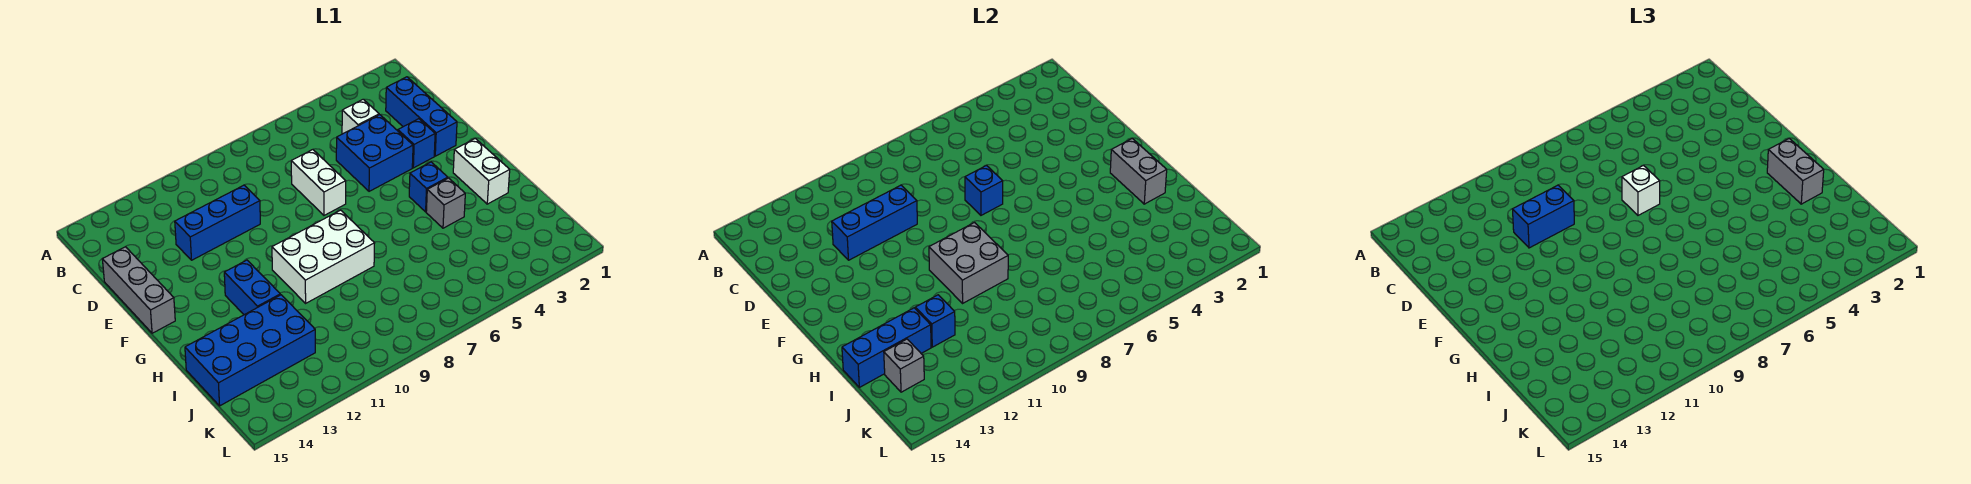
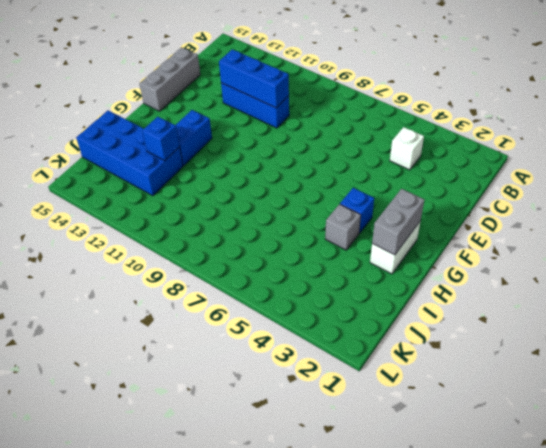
none -> blue brick C2:E2 level 1
none -> blue brick D4:E5 level 1
none -> white brick D7:E7 level 1

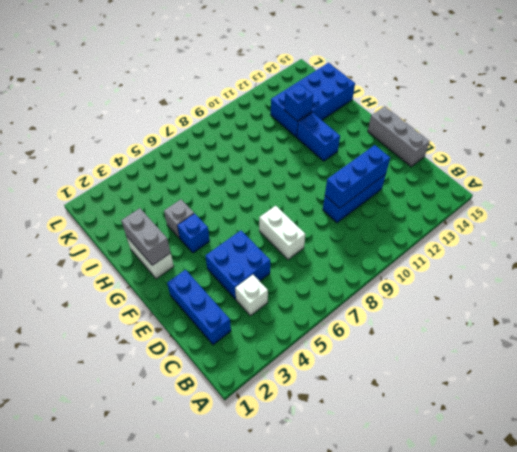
none -> blue brick E3 level 1
none -> white brick G8:H10 level 1
none -> blue brick E7 level 2

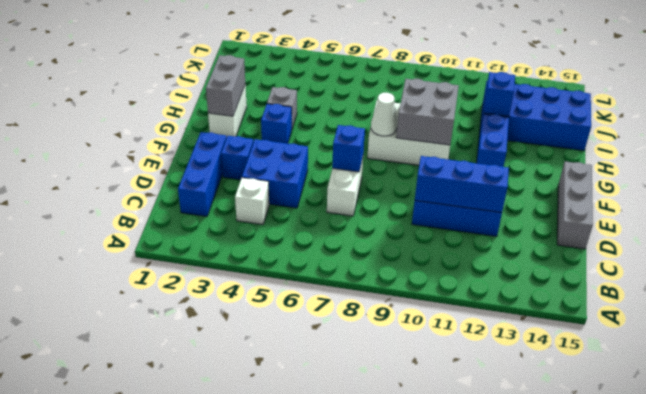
white cone G8 level 2 -> none
none -> blue brick I13:I15 level 2
none -> grey brick J14 level 2
none -> blue brick D10:D11 level 3

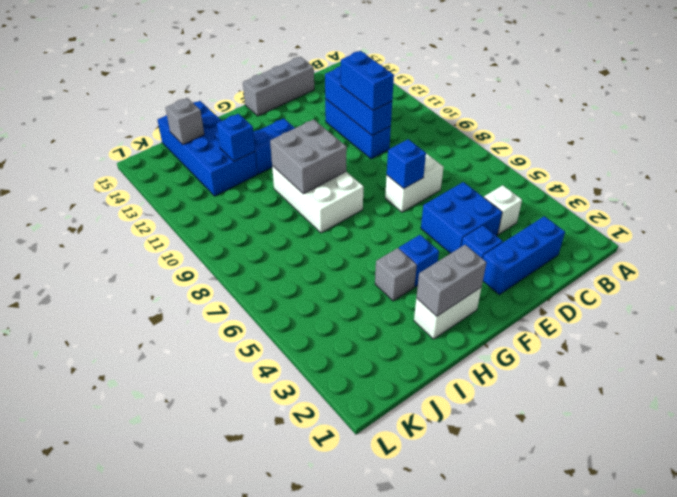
none -> blue brick I13:I15 level 2
none -> white brick E7 level 3
none -> grey brick G2:H2 level 3

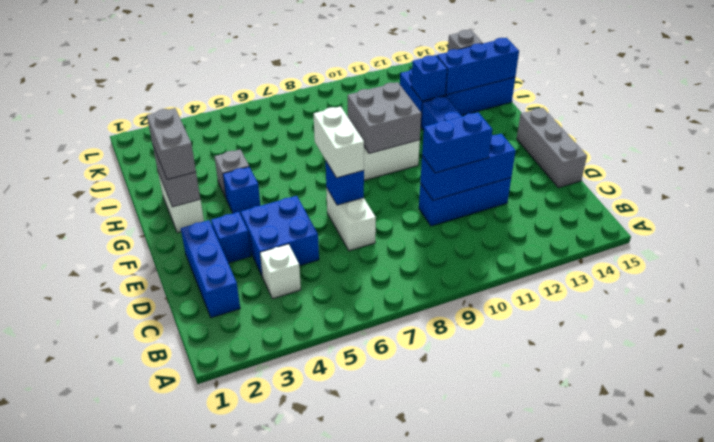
white brick E7:F7 level 3 -> white brick E7 level 3

